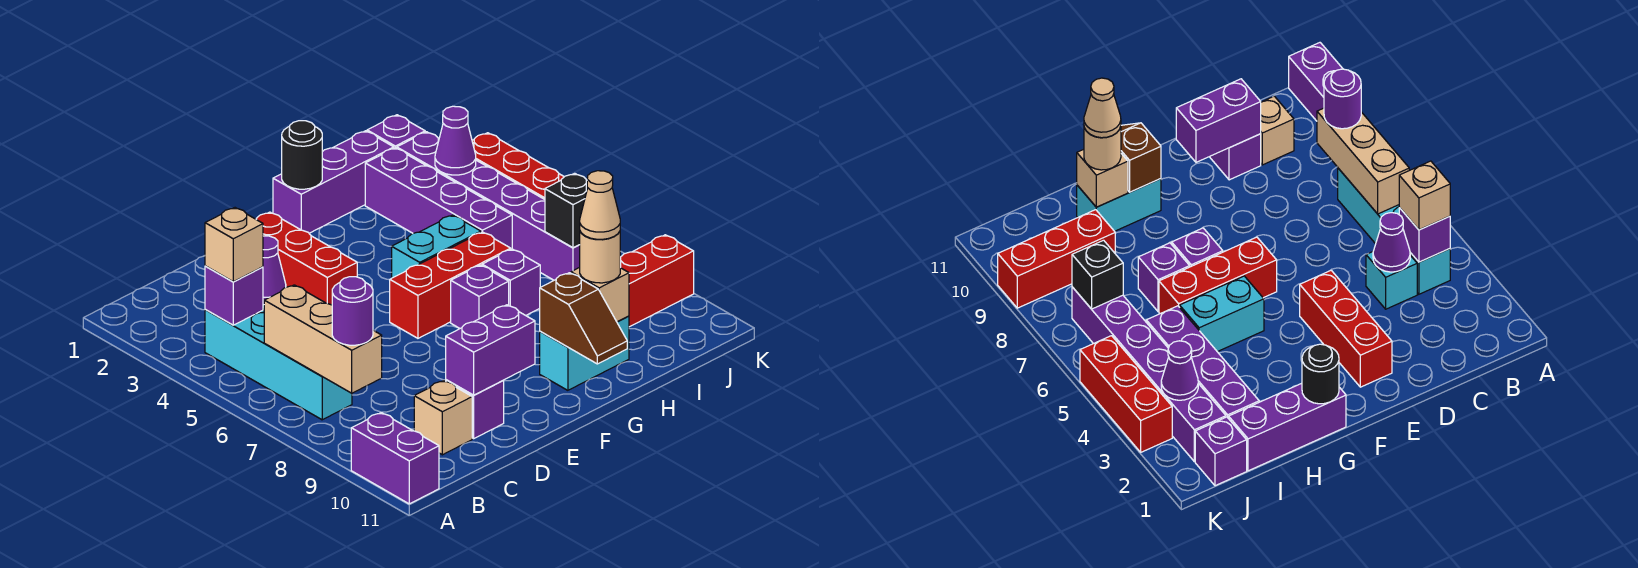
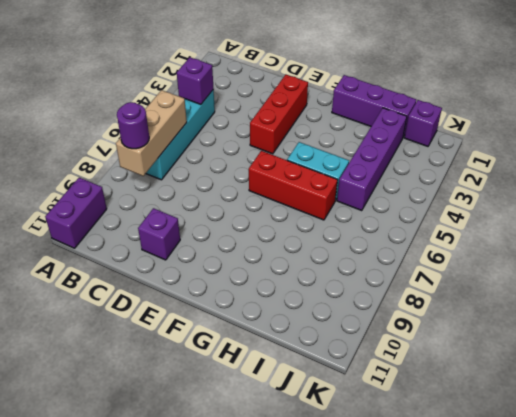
none -> cyan brick C4 level 1
none -> tan brick C10 level 1
none -> purple brick G7 level 1
none -> cyan brick G10:H10 level 1

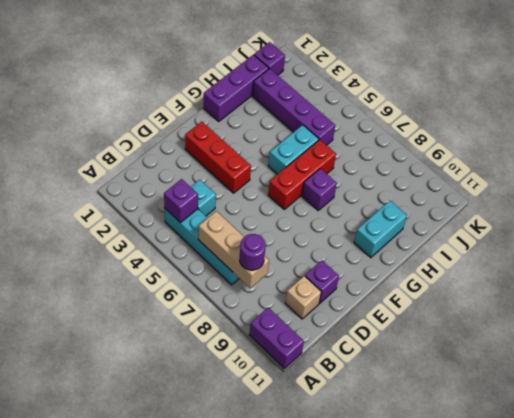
none -> purple brick H7 level 1
none -> red brick I9:K9 level 1
none -> purple brick J2:J7 level 1
none -> red brick K3:K5 level 1

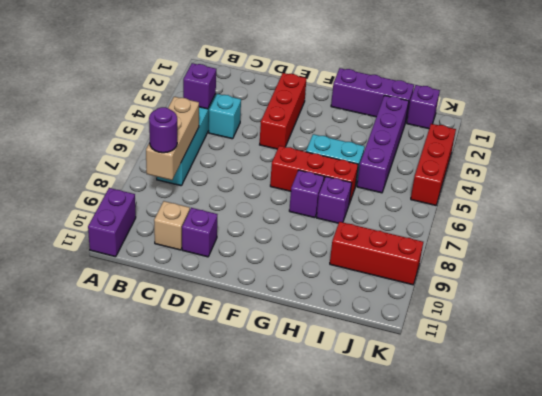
none -> cyan brick G10:H10 level 1
none -> purple brick J2:J7 level 1
none -> purple cone C4 level 2
none -> purple brick D10:E10 level 2

